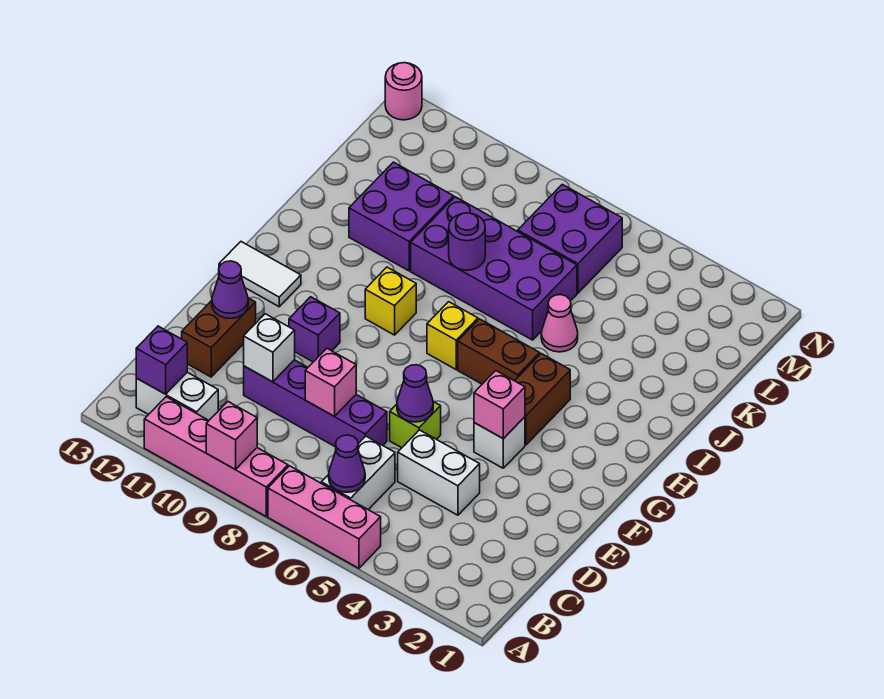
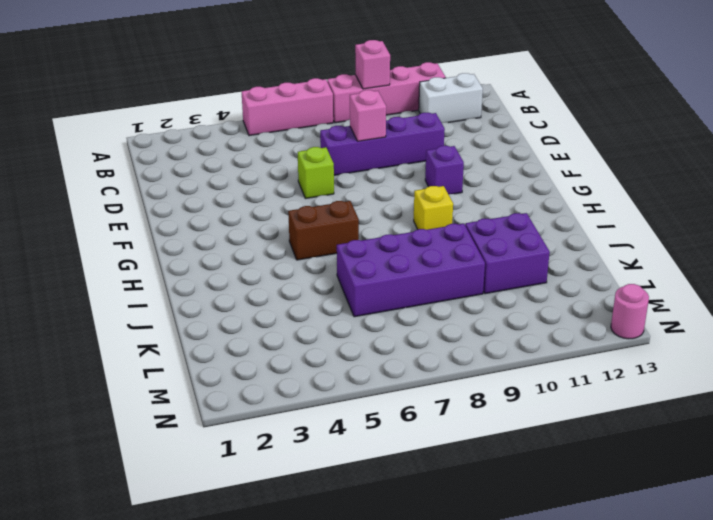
none -> white brick B6:C6 level 1
none -> white brick D4:D5 level 1
none -> brown brick D12:E12 level 1

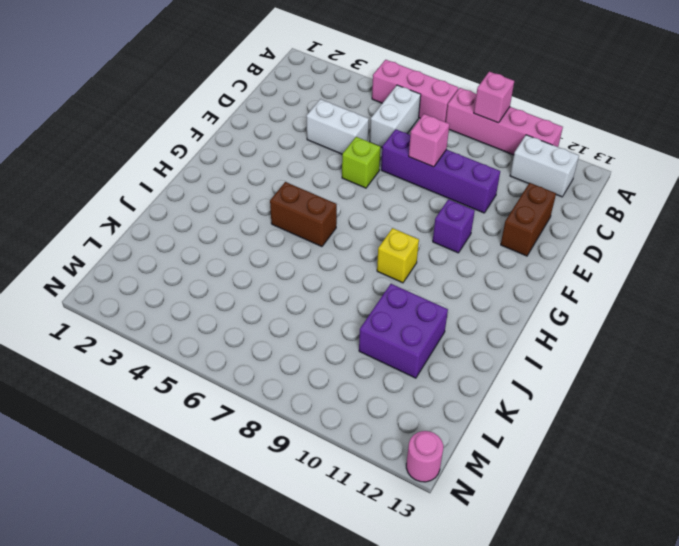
none -> white brick F4 level 1
none -> brown brick G4:H4 level 1
none -> white tile G12:G13 level 1

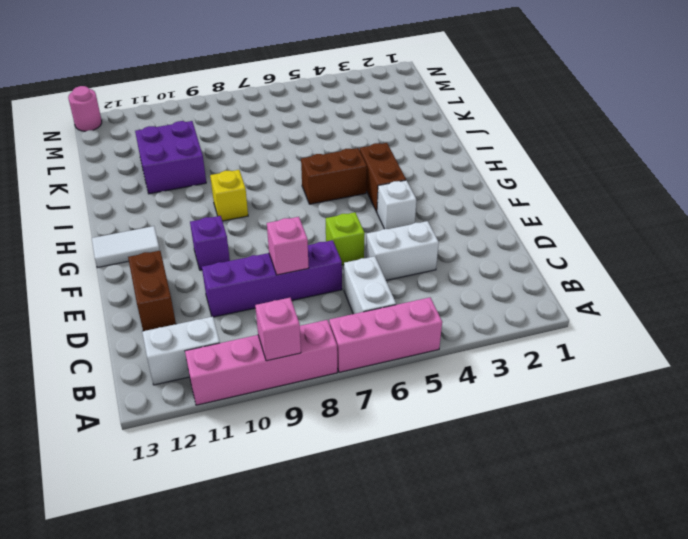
none -> yellow brick H7 level 1
none -> pink cone J5 level 1
none -> purple brick J6:K9 level 1

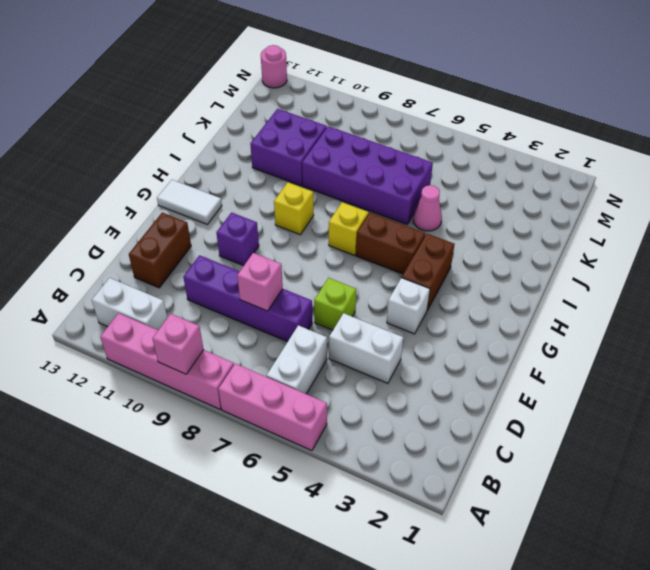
none -> purple brick L6:M7 level 1
none -> purple cone B6 level 2
none -> purple brick B12 level 2

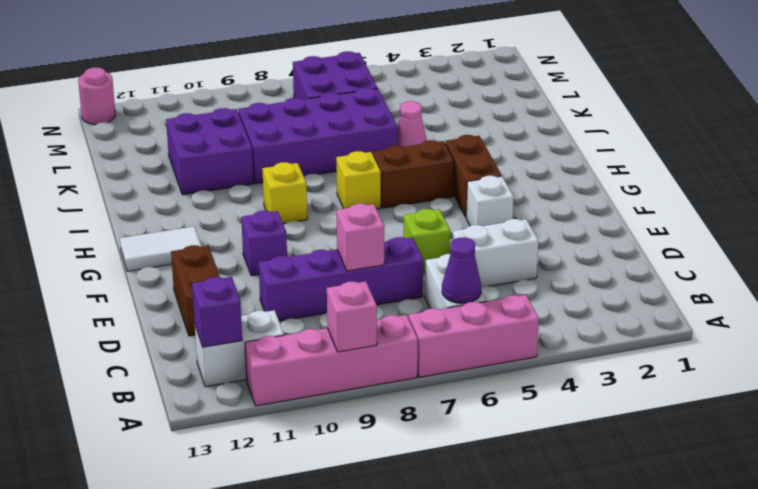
none -> white brick D10 level 2
none -> purple cone E6 level 2
none -> purple cone E12 level 2

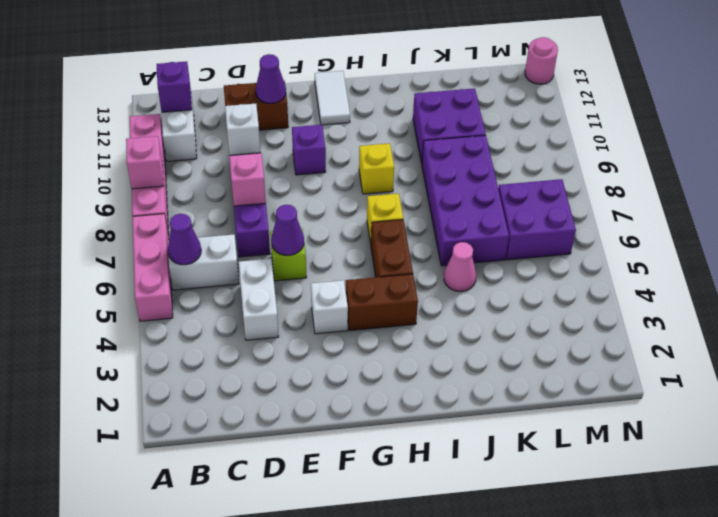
none -> pink brick F4 level 2
none -> purple round brick J8 level 2

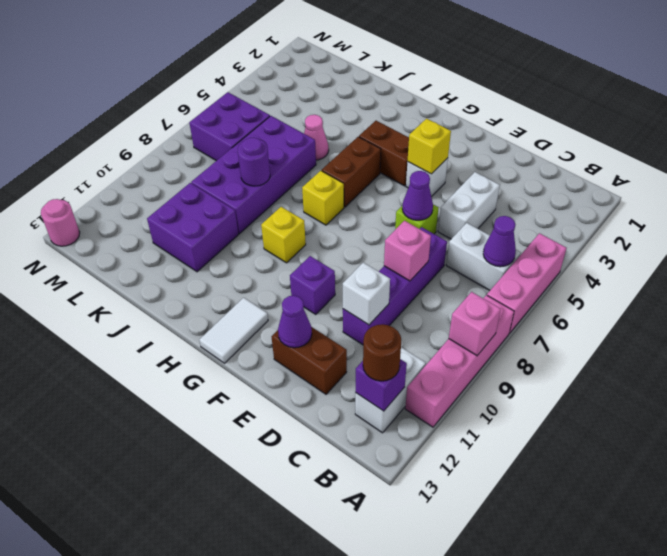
brown round brick B12 level 3 -> none
yellow brick F4 level 2 -> pink brick F4 level 2

